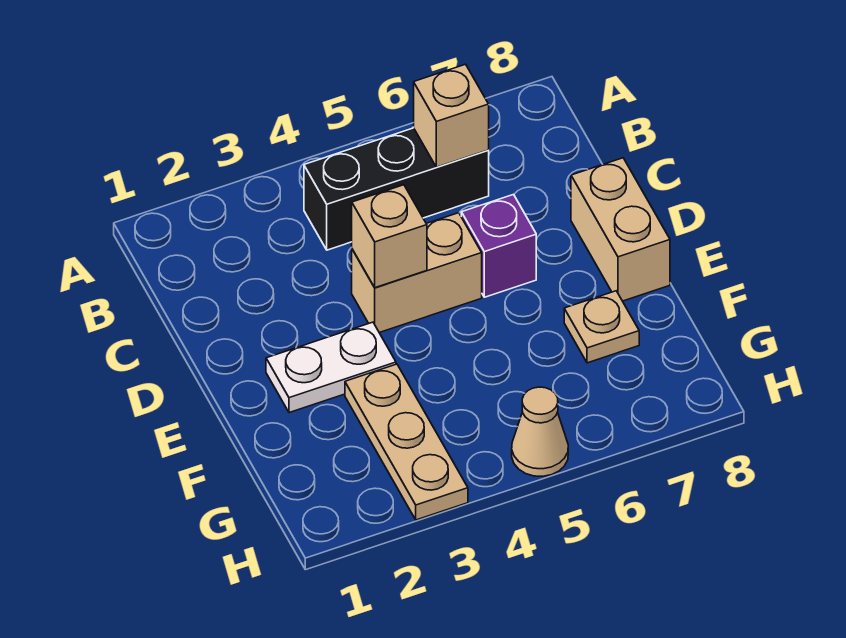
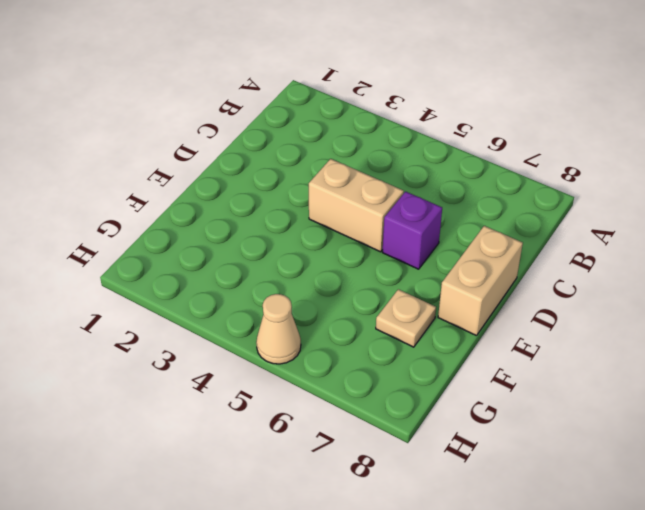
none -> black brick B4:B6 level 1
none -> white plate E2:E3 level 1

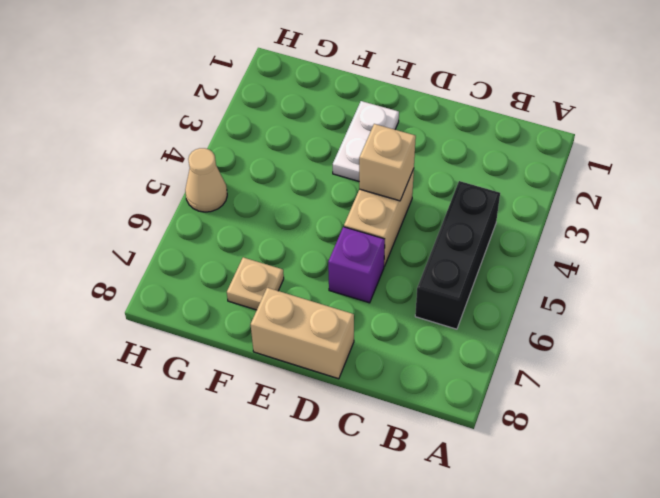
none -> tan plate F3:H3 level 1
none -> tan brick B6 level 2

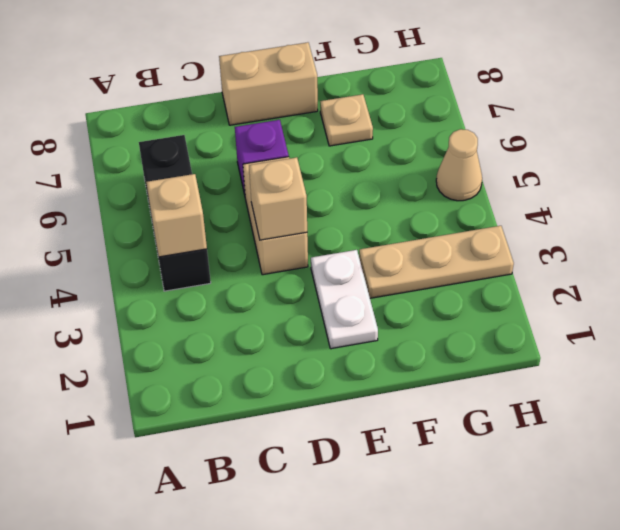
tan brick B4 level 2 -> tan brick B6 level 2

